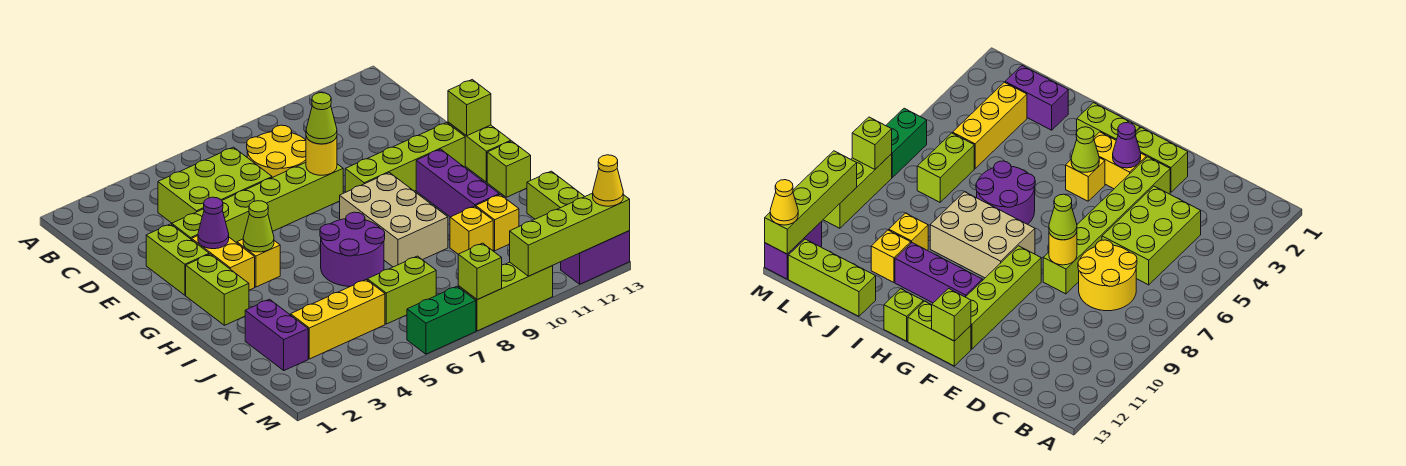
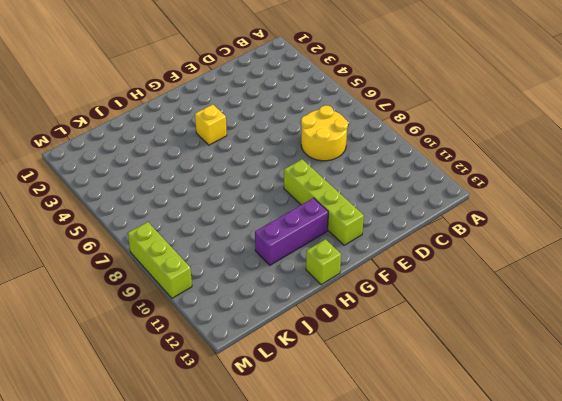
none -> lime brick C4:D6 level 1
none -> lime brick E2:F2 level 1
none -> lime brick E3:E8 level 1
none -> yellow brick F3:G3 level 1

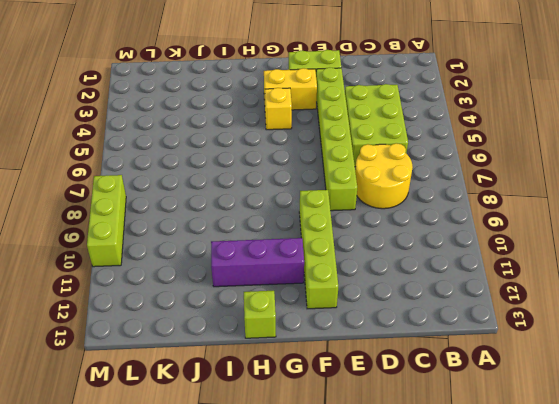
none -> lime brick F13:G13 level 1
none -> lime brick G2:H2 level 1
none -> tan brick G8:I9 level 1
none -> purple round brick H6:I7 level 1

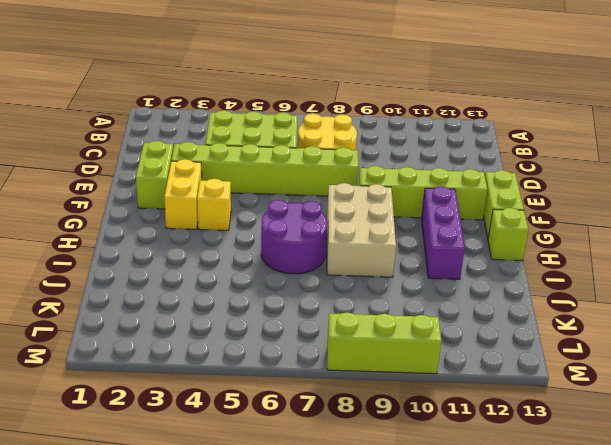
none -> lime brick G2:H2 level 1
none -> purple brick J2:K2 level 1
none -> yellow brick J10 level 1
none -> yellow brick J11 level 1

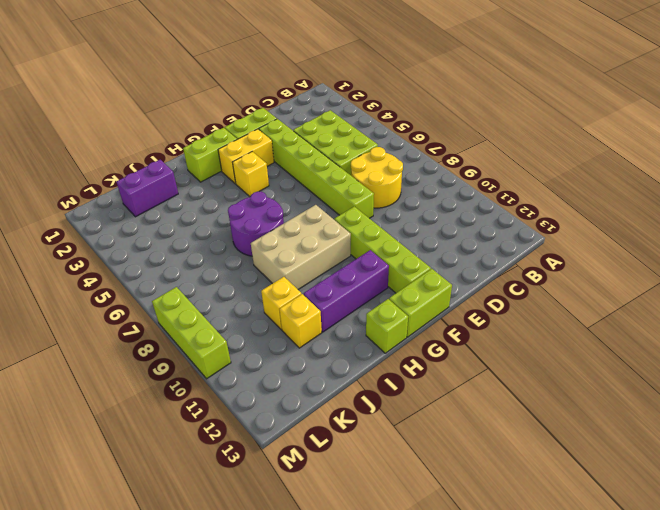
none -> lime brick J13:L13 level 1
none -> yellow brick K3:K5 level 1
none -> lime brick K6:K7 level 1
none -> green brick M6:M7 level 1

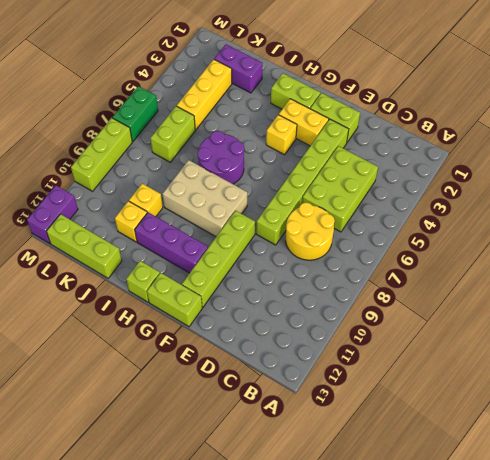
none -> yellow round brick E8 level 2
none -> purple cone F3 level 2
none -> lime brick F13 level 2
none -> lime cone G4 level 2

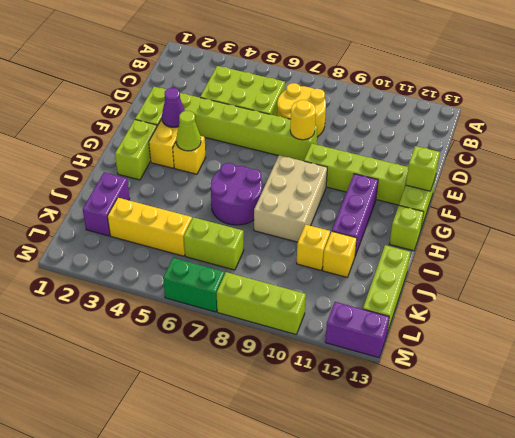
none -> lime brick M8 level 2
none -> lime brick M10:M13 level 2
none -> lime cone E8 level 3
none -> yellow cone M13 level 3

